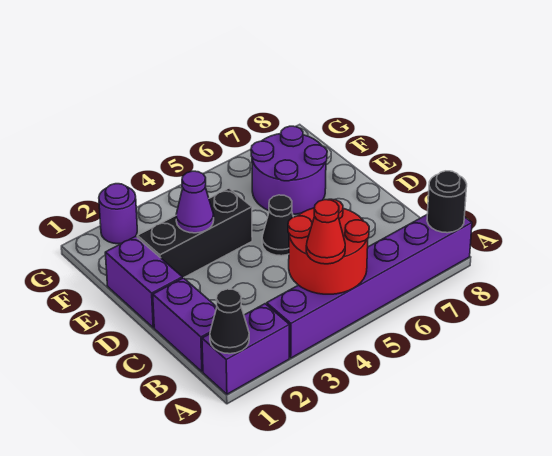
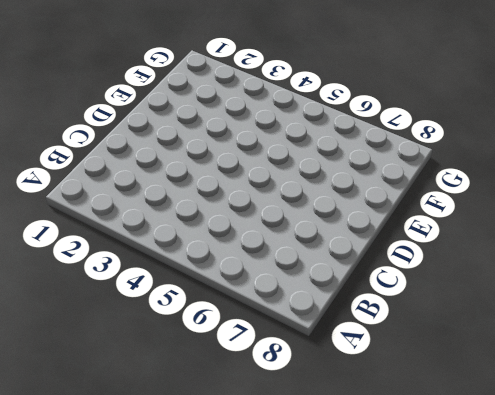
none -> purple brick A1:A2 level 1
none -> purple brick A3:A8 level 1
none -> purple brick B1:C1 level 1

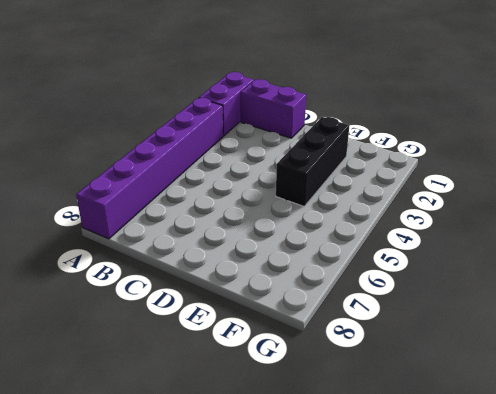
none -> purple brick D1:E1 level 1
none -> black cone D5 level 1
none -> purple round brick E6:F7 level 1

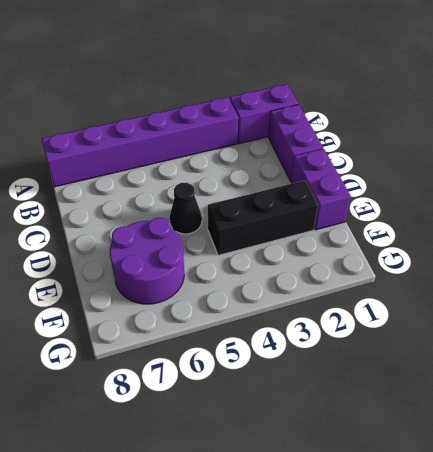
none -> purple round brick G2 level 1
none -> black cone A1 level 2
none -> red round brick A4:B5 level 2

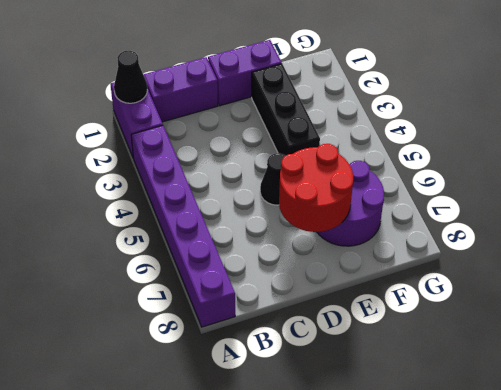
red round brick D6:E7 level 2 -> red round brick A4:B5 level 2
none -> purple round brick G2 level 1
none -> black round brick A8 level 2
none -> purple cone E3 level 2

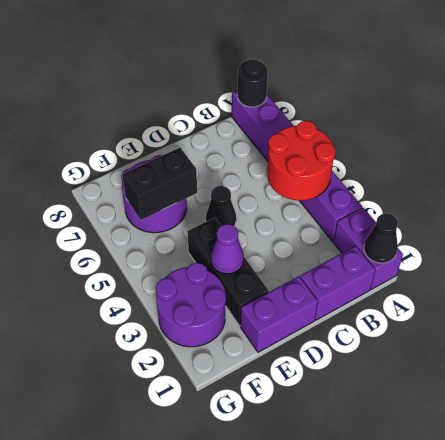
black brick E6:F6 level 2 -> none
purple round brick F2:G3 level 1 -> purple round brick G2 level 1
none -> red cone A4 level 3

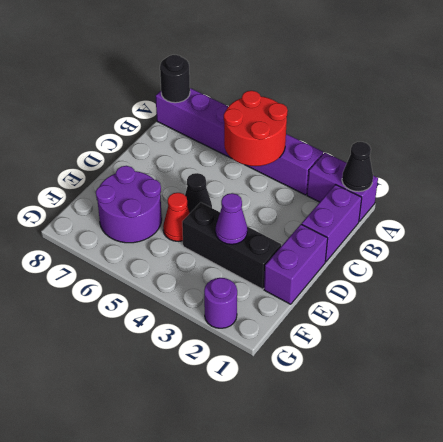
red cone E5 level 1 -> red cone A4 level 3

